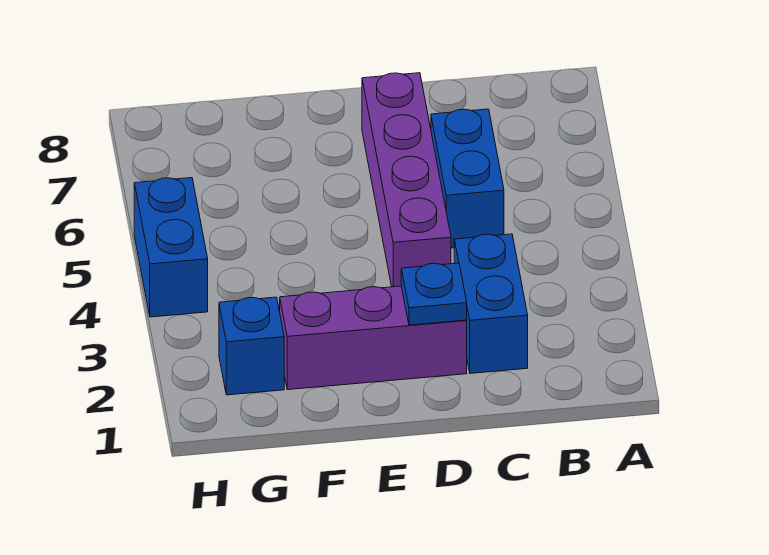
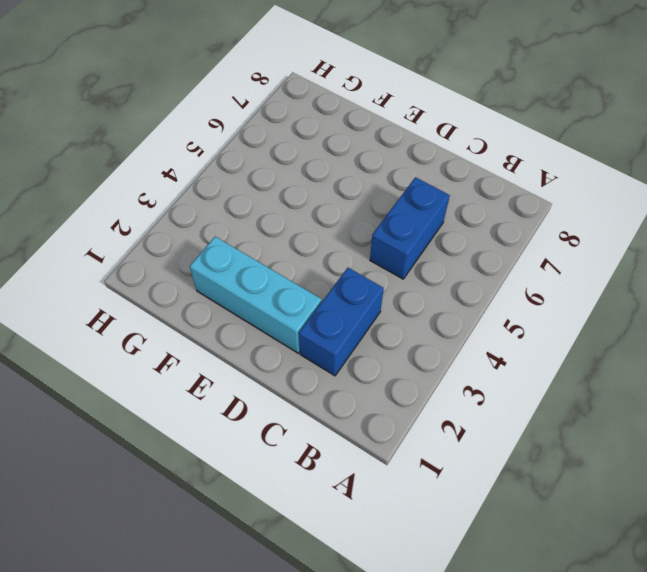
cyan brick D2:F2 level 1 -> purple brick D2:F2 level 1
none -> purple brick D4:D7 level 1
none -> blue brick G2 level 1

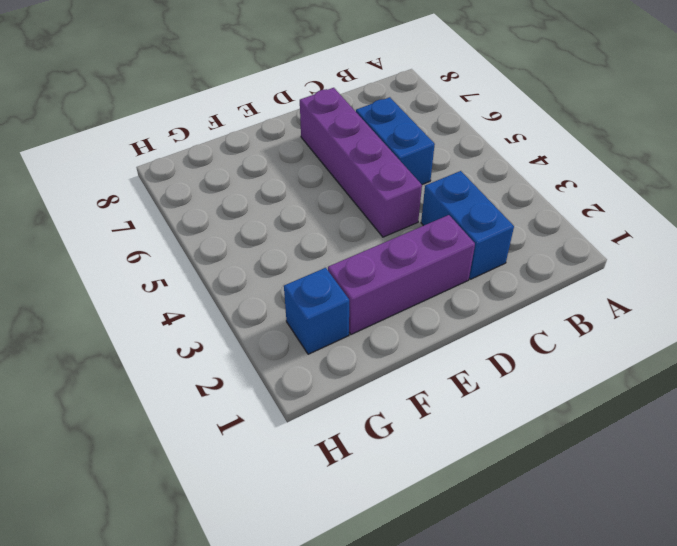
none -> blue brick H4:H5 level 1
none -> blue plate D2 level 2

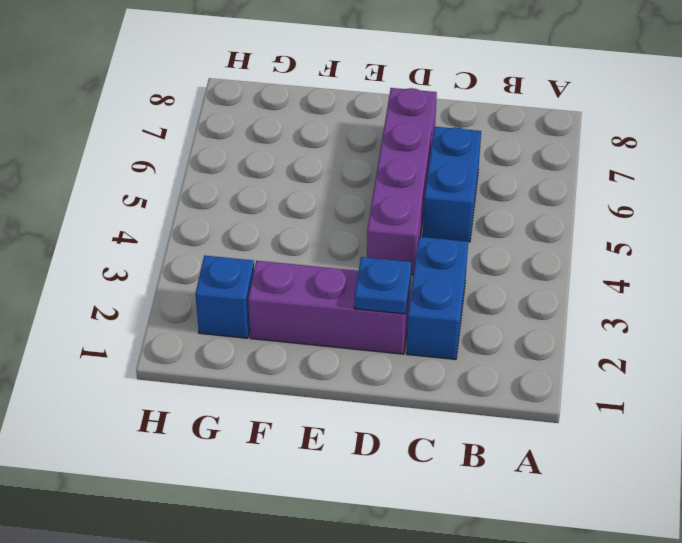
none -> blue brick H4:H5 level 1

